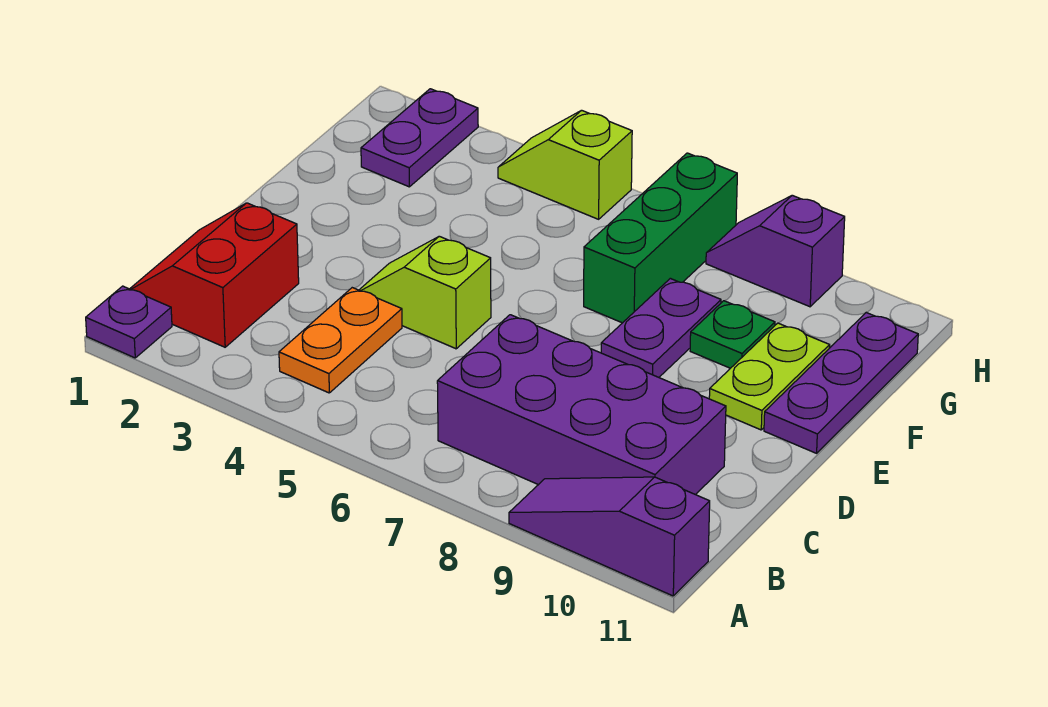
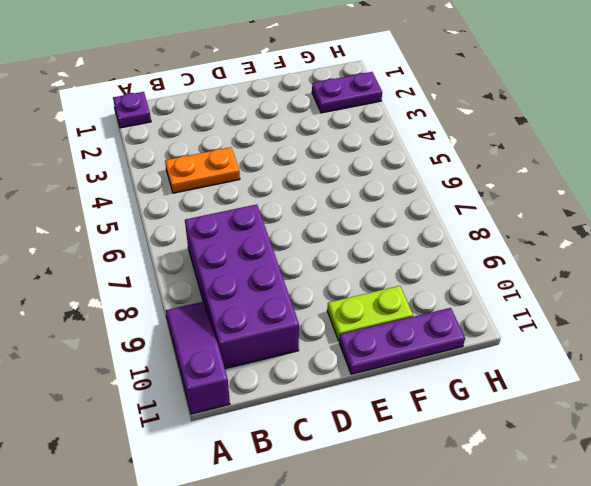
none -> red slope B1:C2 level 1 top 2
none -> lime slope D4:D5 level 1 top 5
none -> purple plate E8:F8 level 1

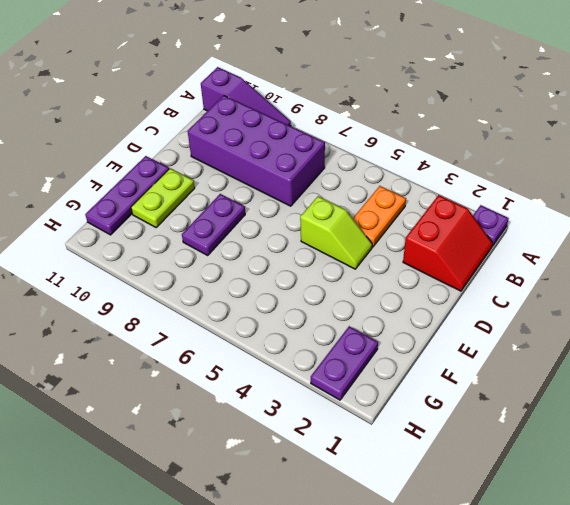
none -> green brick F7:H7 level 1
none -> green plate F9 level 1
none -> lime slope H4:H5 level 1 top 5

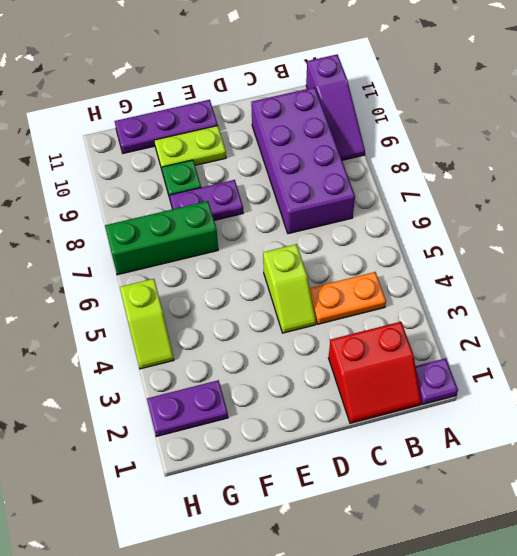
none -> purple slope H8:H9 level 1 top 9

